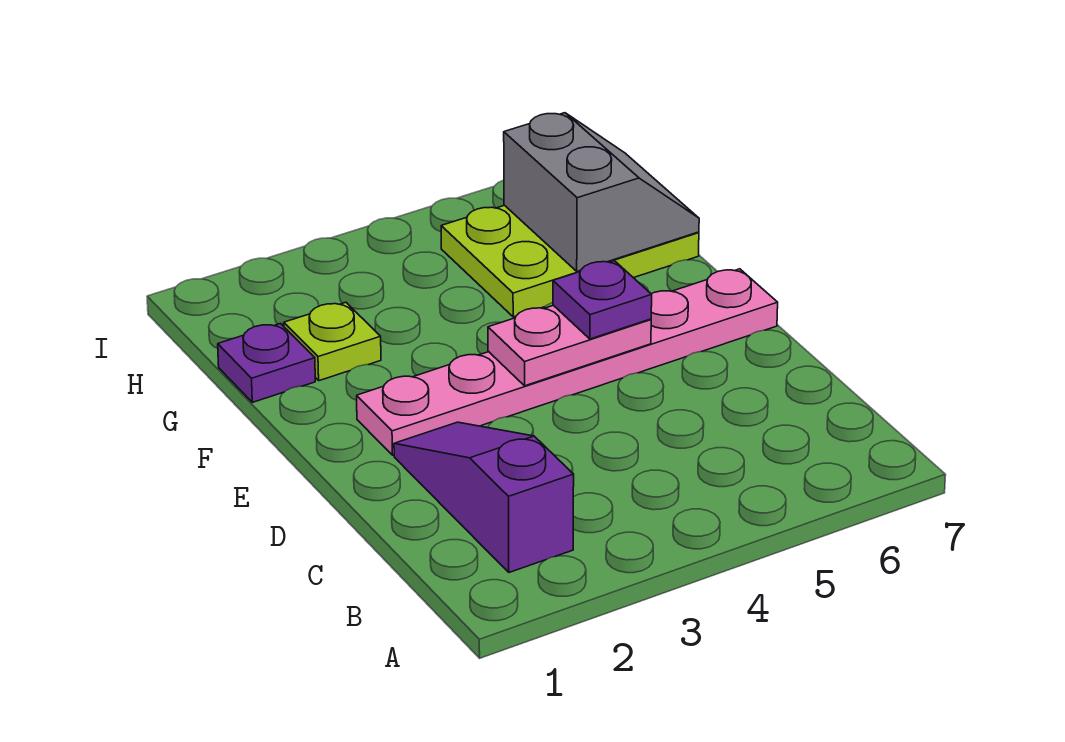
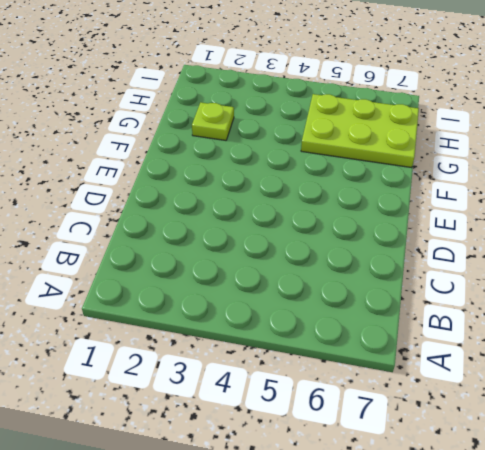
none -> purple slope B2:D2 level 1 top B
none -> pink plate E2:E7 level 1

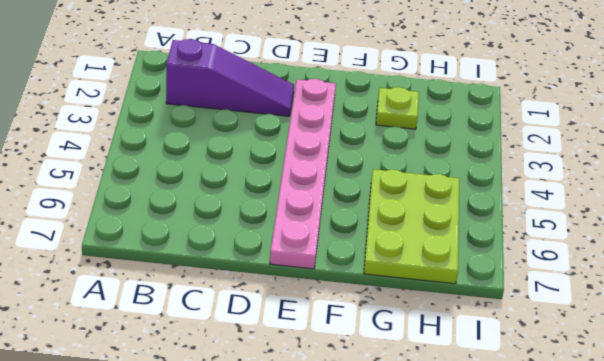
none -> purple plate G1 level 1
none -> pink plate E4:E5 level 2

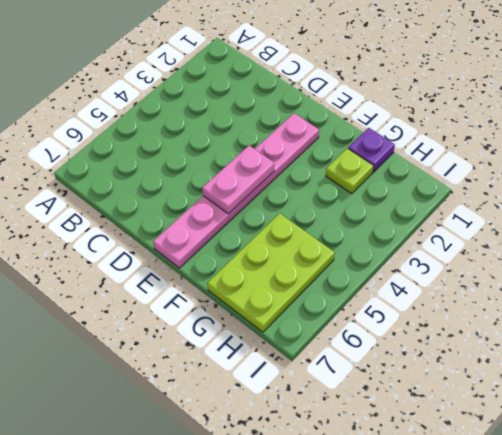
none -> purple slope B2:D2 level 1 top B
none -> grey slope G6:H7 level 2 top 6

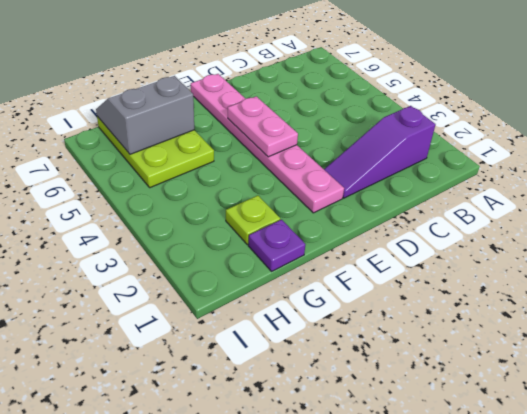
none -> purple plate E5 level 3

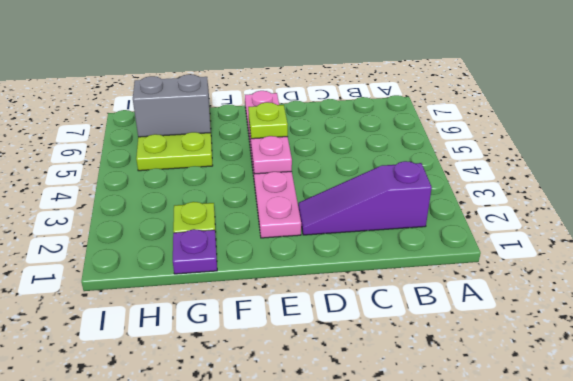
lime plate E5 level 3 -> purple plate E5 level 3

